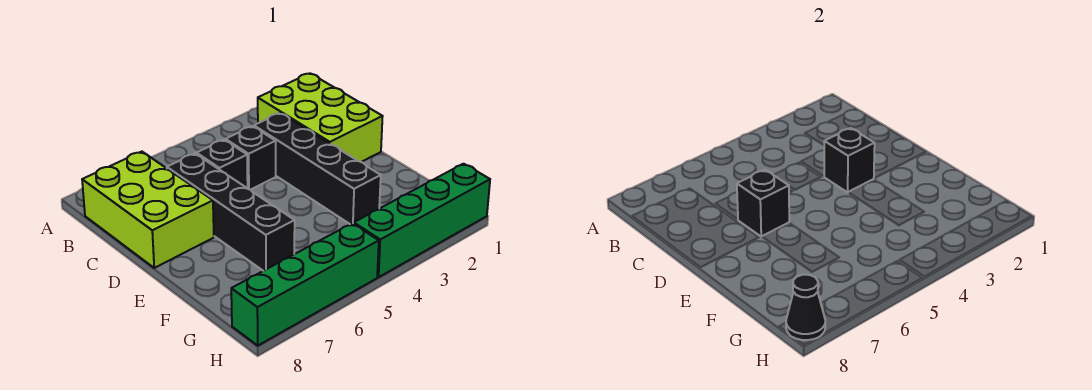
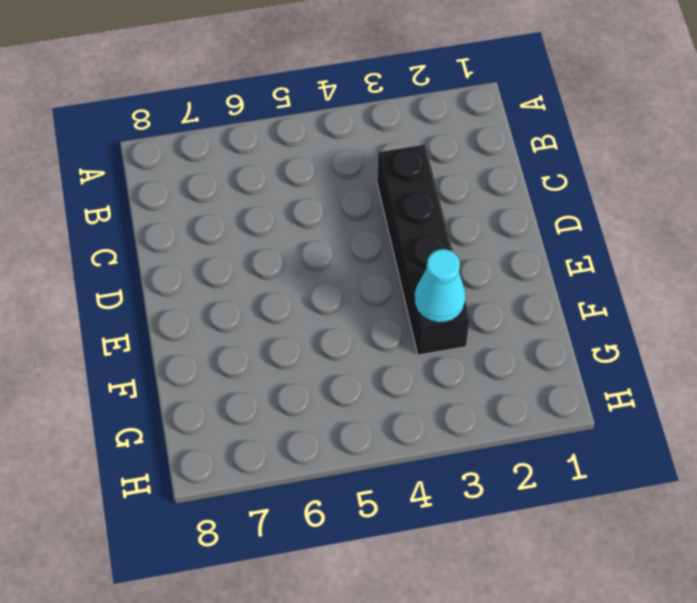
cyan cone F3 level 2 -> none
none -> lime brick B1:D2 level 1
none -> lime brick B7:D8 level 1

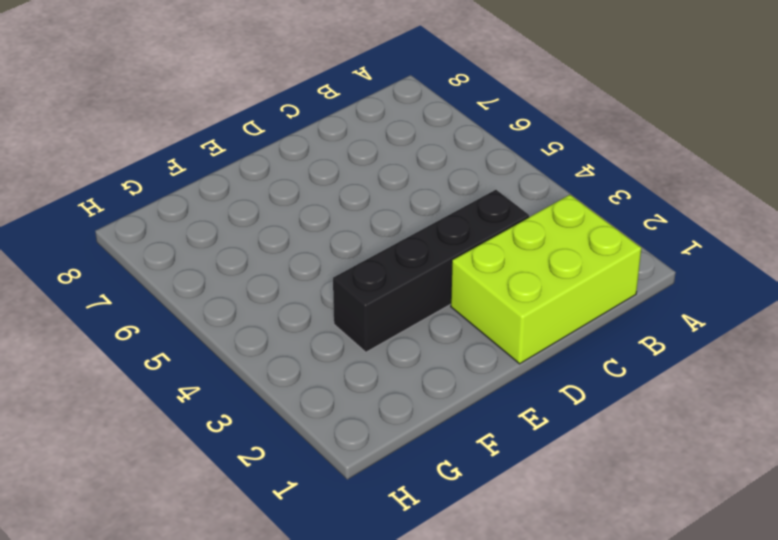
none -> lime brick B7:D8 level 1
none -> black brick C4 level 1

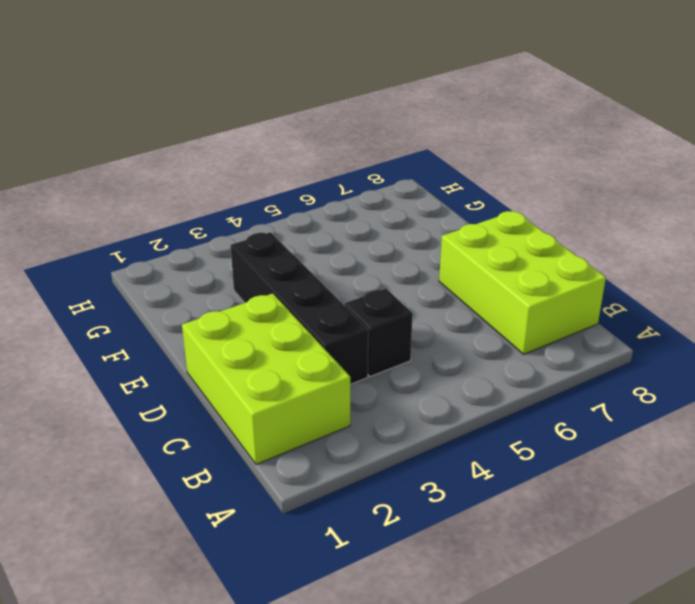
none -> black brick C5 level 1
none -> black brick C6:F6 level 1

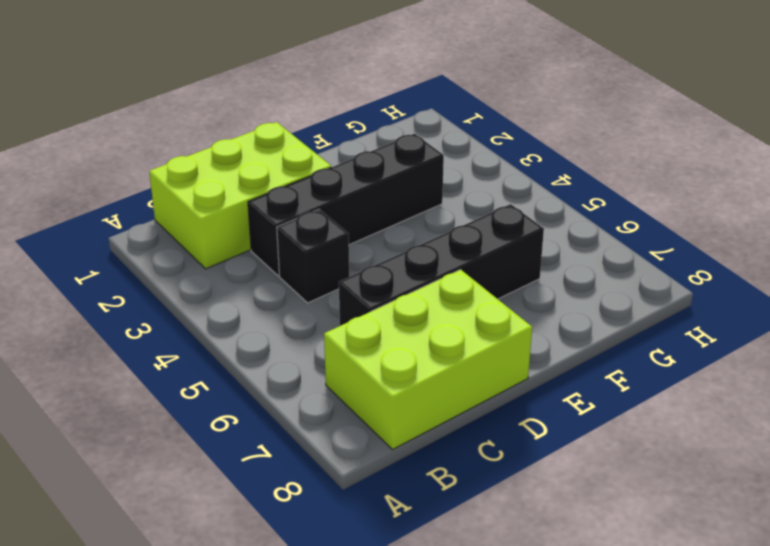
none -> black brick C5 level 1
none -> green brick H1:H4 level 1

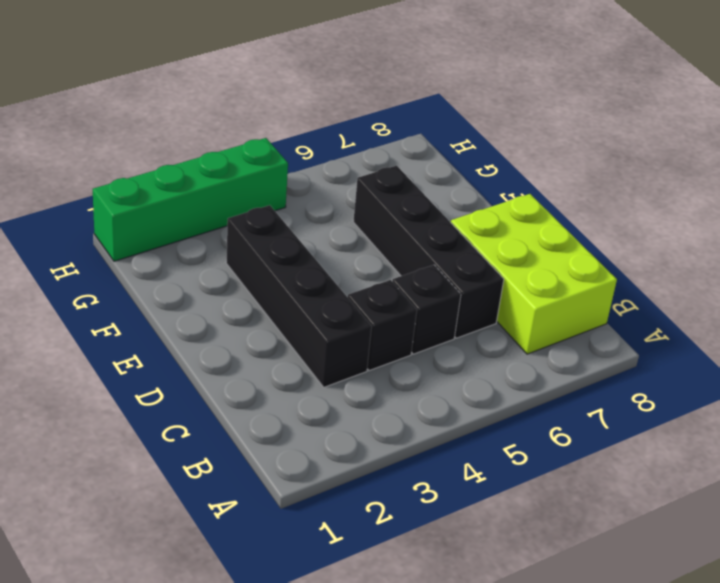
none -> lime brick B1:D2 level 1
none -> green brick H5:H8 level 1

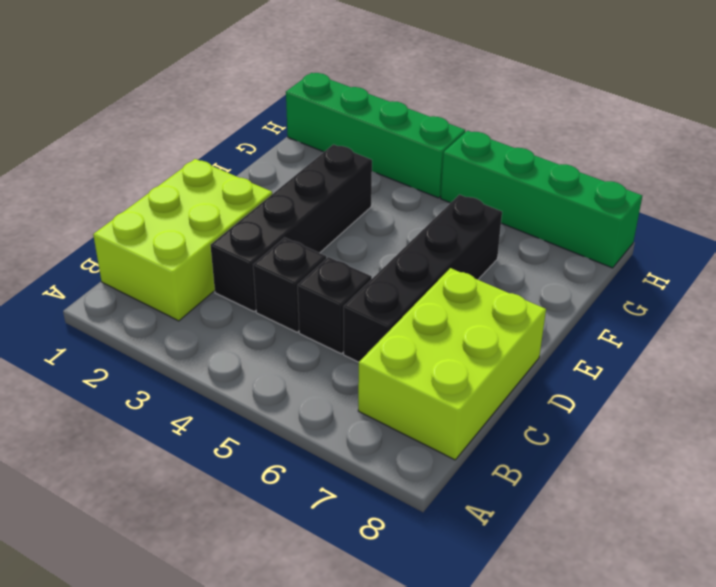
none -> black brick D3 level 2
none -> black brick D6 level 2

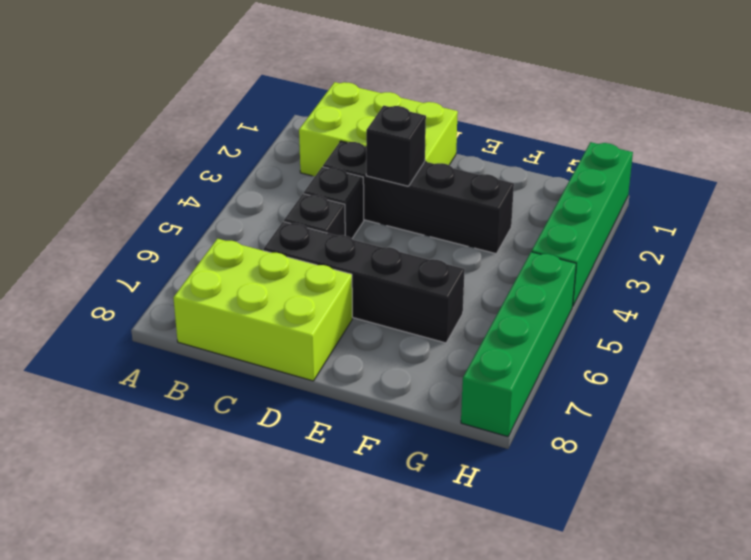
none -> black brick D6 level 2
none -> black cone H8 level 2

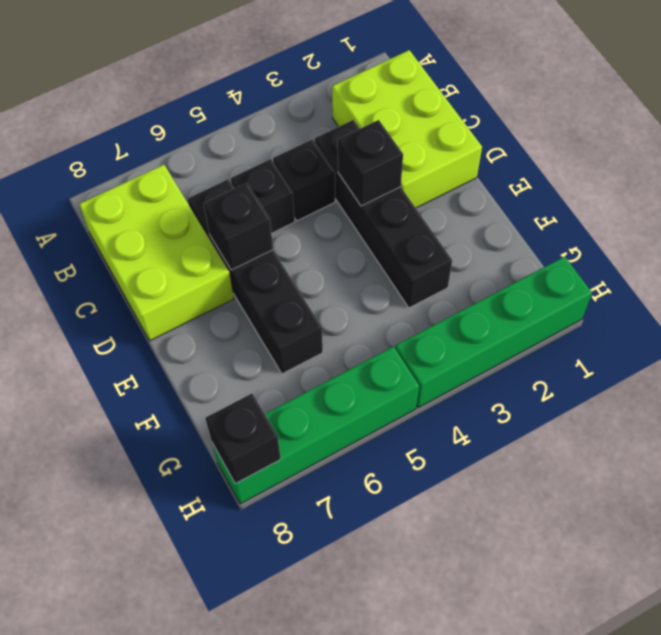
black brick H8 level 2 -> black cone H8 level 2

